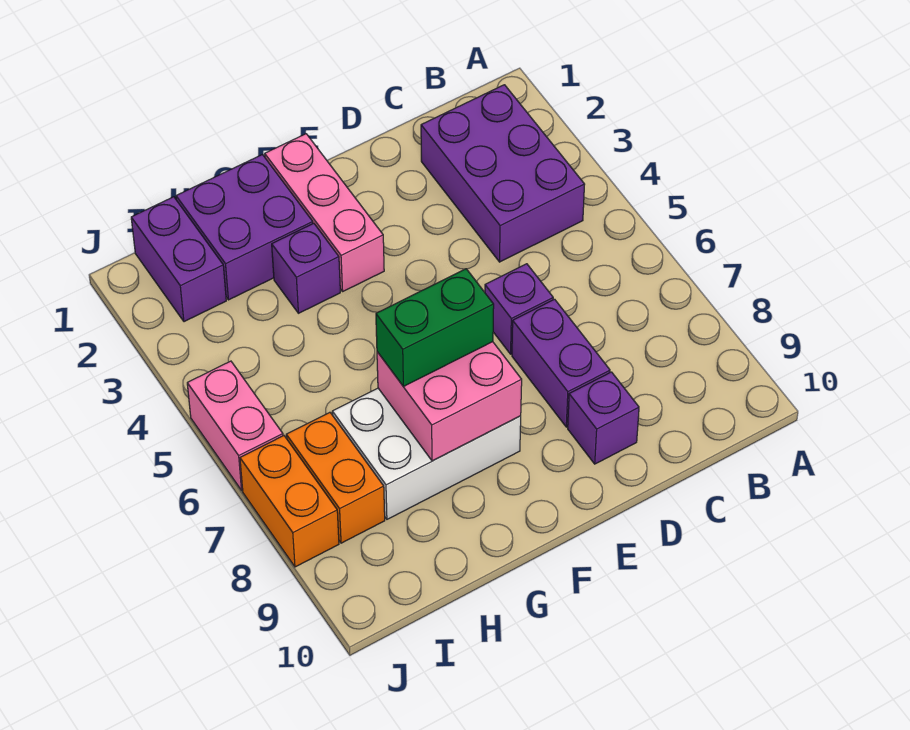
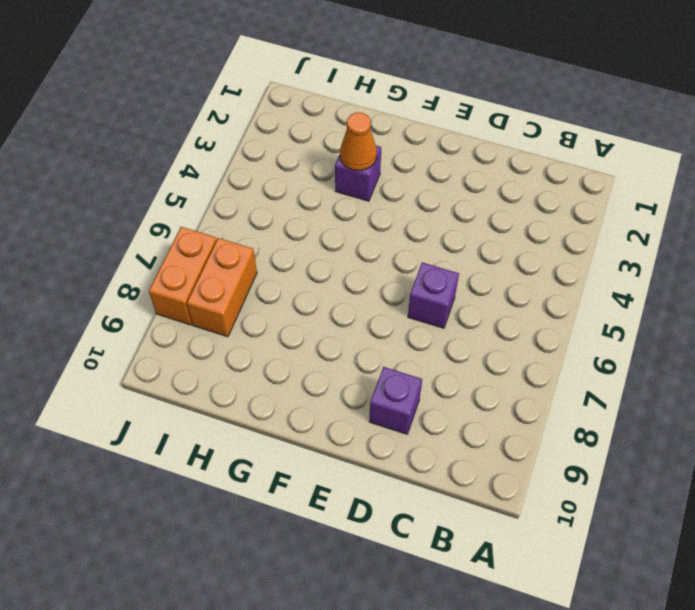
orange cone G3 level 2 -> none
none -> purple brick B2:C4 level 1
none -> purple brick D7:D8 level 1
none -> pink brick F1:F3 level 1

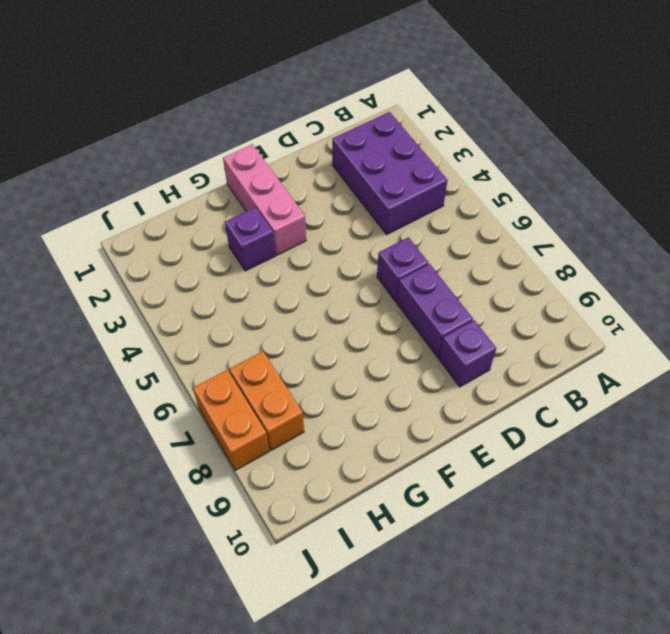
none -> white brick F7:H8 level 1
none -> purple brick G1:H2 level 1
none -> purple brick I1:I2 level 1

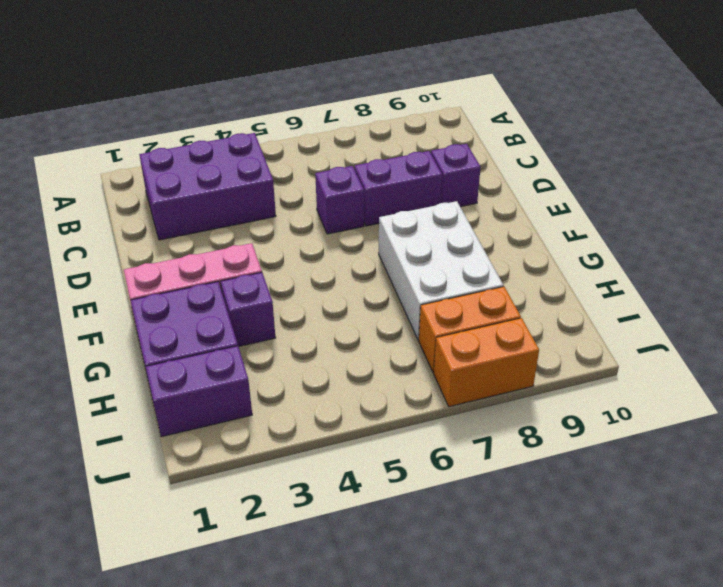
none -> pink brick J5:J6 level 1
none -> pink brick F7:G8 level 2
none -> green brick F7:G7 level 3

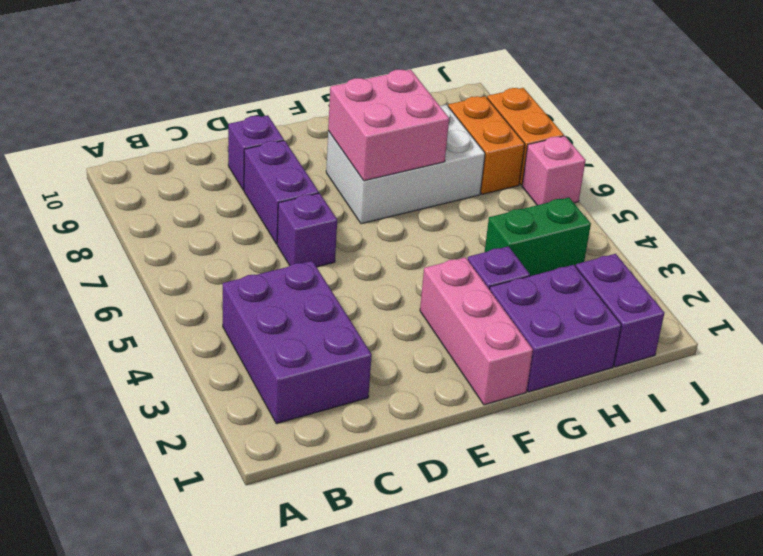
green brick H4:I4 level 1 -> green brick F7:G7 level 3
pink brick J6 level 1 -> pink brick J5:J6 level 1

